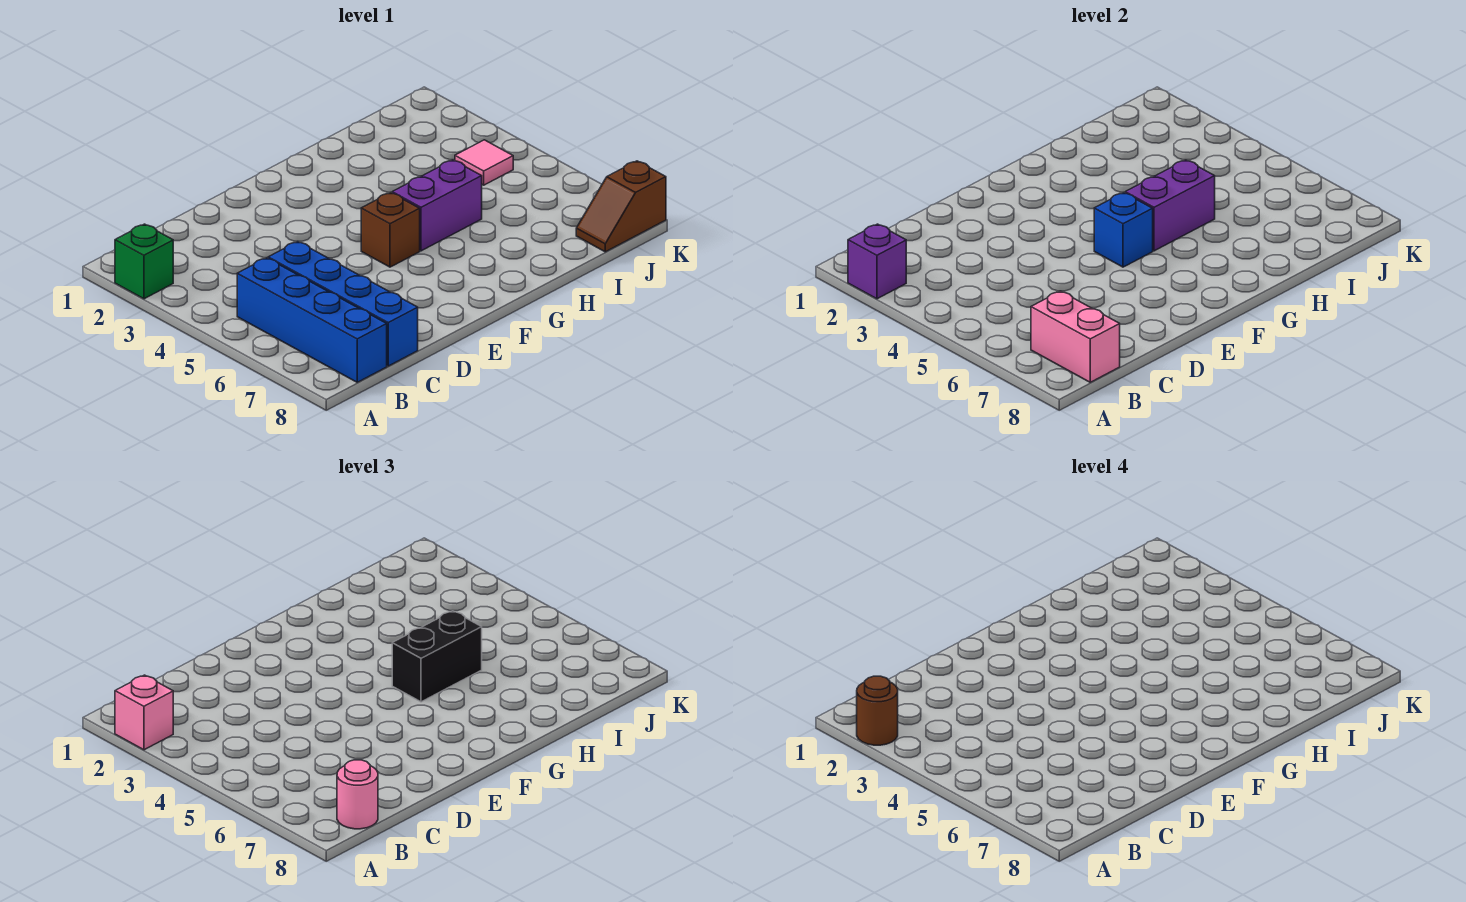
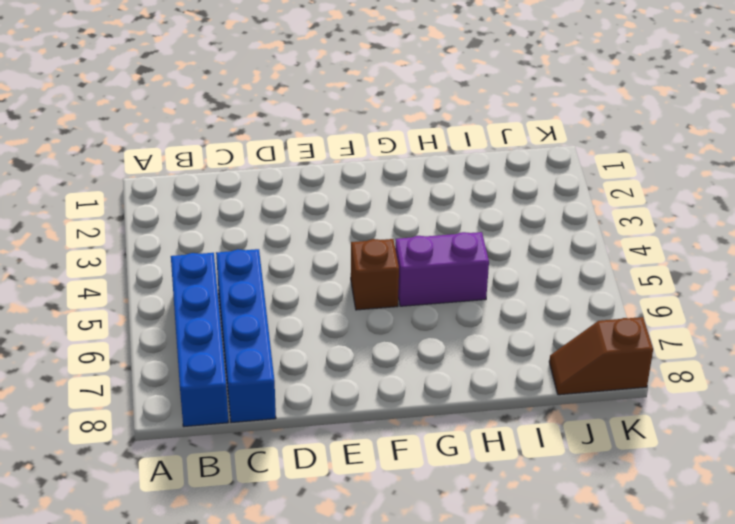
none -> green brick A2 level 1
none -> pink tile J4 level 1
none -> purple brick A2 level 2

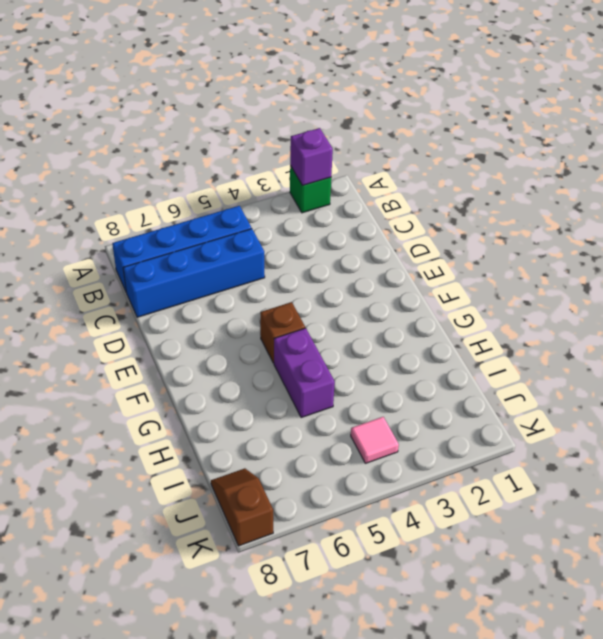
none -> pink brick B7:B8 level 2
none -> blue brick F5 level 2
none -> purple brick G5:H5 level 2

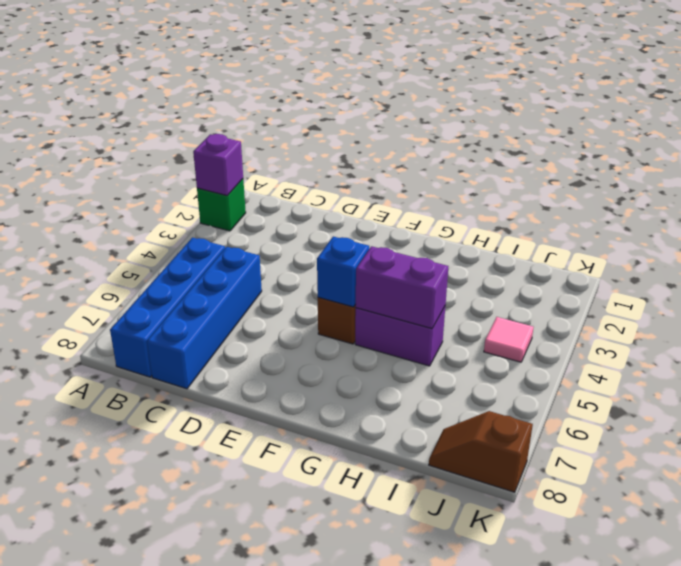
none -> pink brick B7:B8 level 2
none -> pink brick A2 level 3
none -> pink round brick B8 level 3

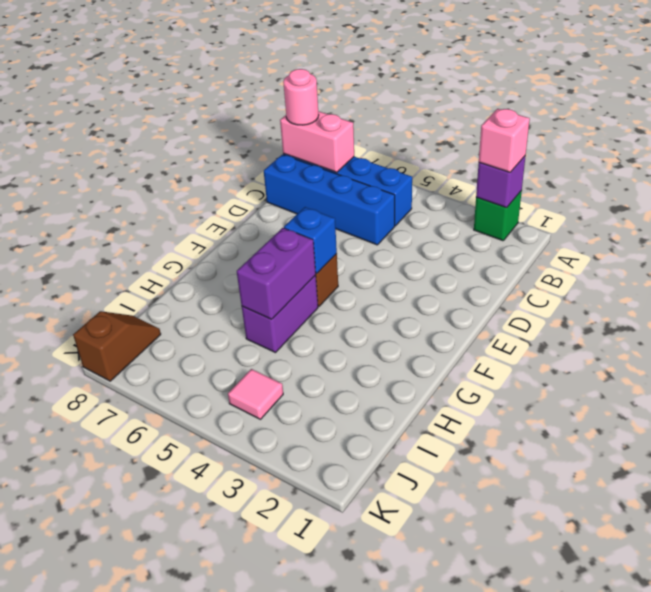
none -> black brick G5:H5 level 3
none -> brown round brick A2 level 4

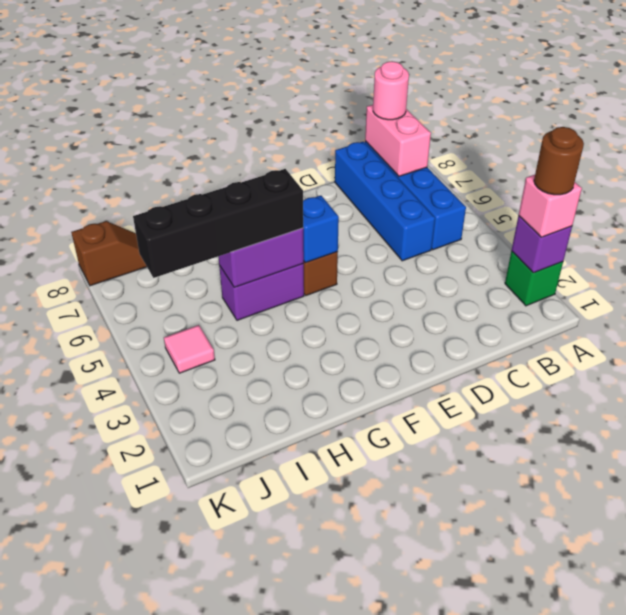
black brick G5:J5 level 3 -> black brick G5:H5 level 3

